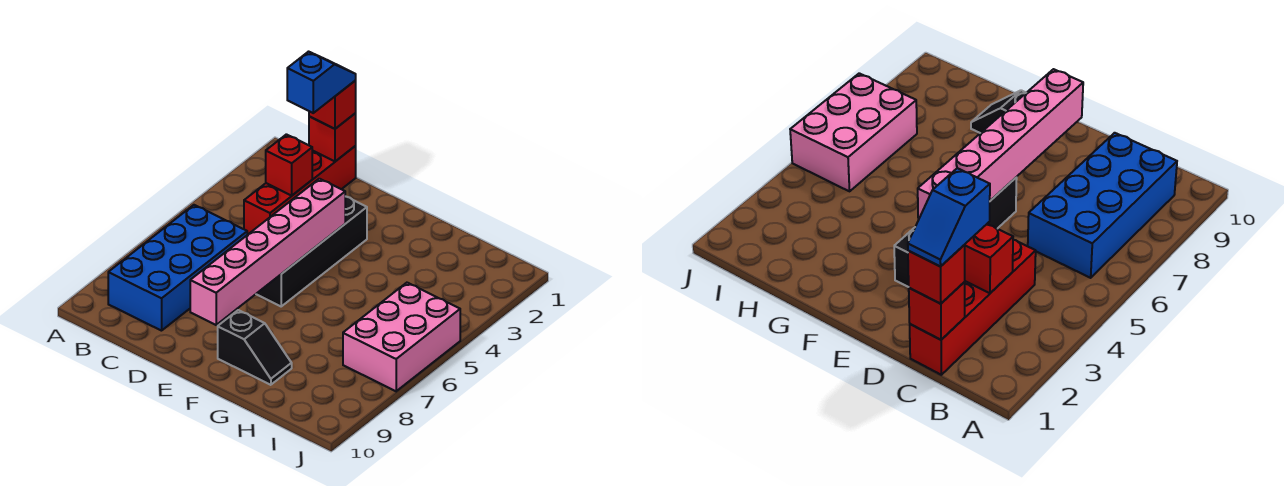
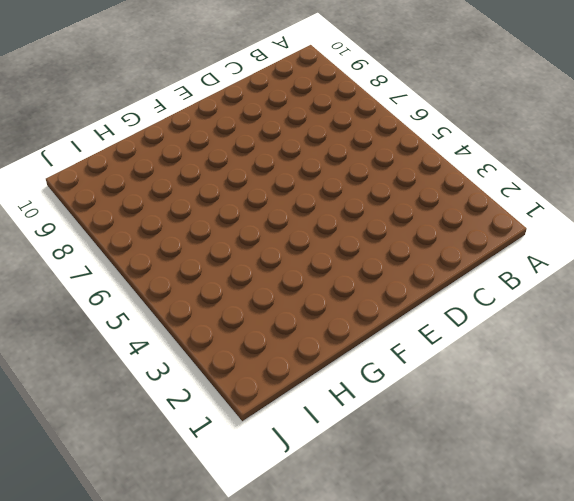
none -> blue brick B6:C9 level 1
none -> red brick C1:C4 level 1

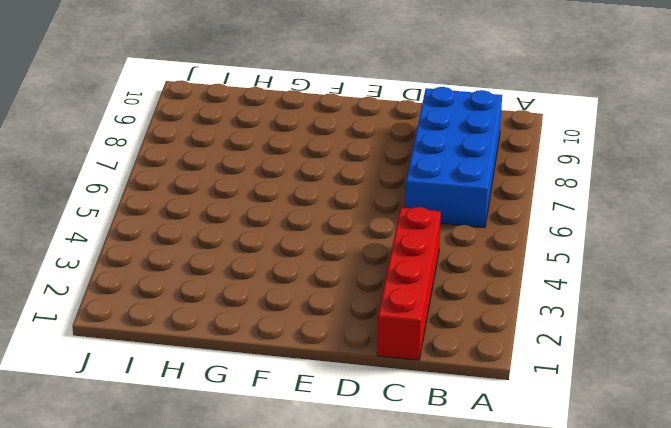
none -> black brick E3:E6 level 1
none -> black slope F9:G9 level 1 top F

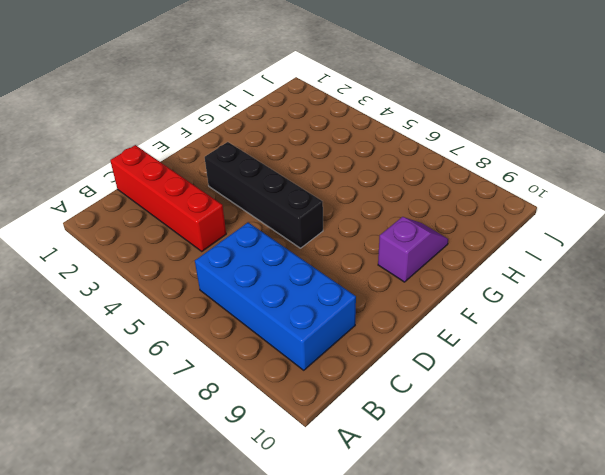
purple slope F9:G9 level 1 top F -> black slope F9:G9 level 1 top F
none -> pink brick I5:J7 level 1
none -> red brick C1 level 2

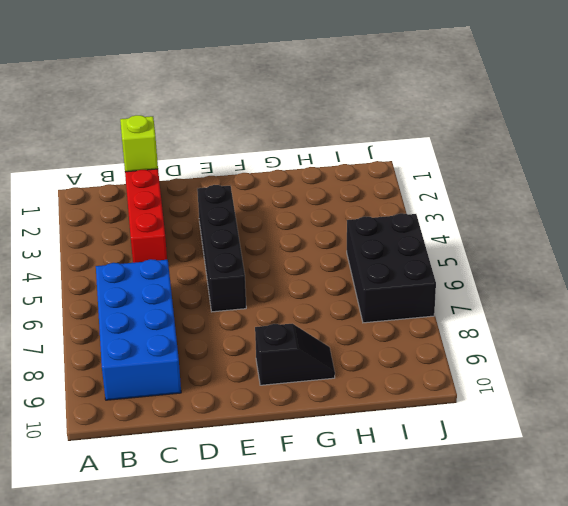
lime brick C1 level 2 -> red brick C1 level 2
black brick I5:J7 level 1 -> pink brick I5:J7 level 1
none -> red brick C3 level 2
none -> pink brick E4:E9 level 2

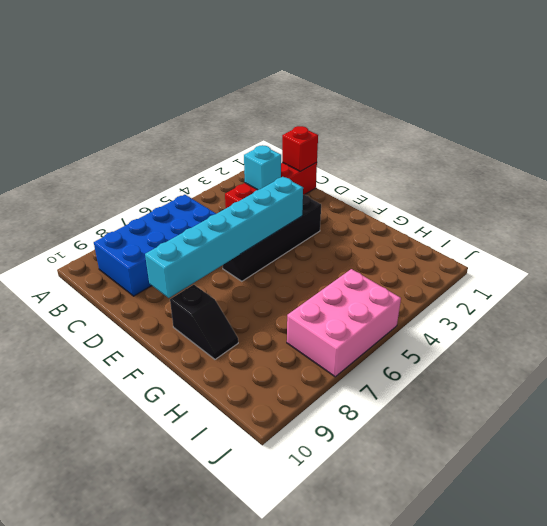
cyan brick C3 level 2 -> red brick C3 level 2
cyan brick E4:E9 level 2 -> pink brick E4:E9 level 2
none -> red brick C1 level 3
none -> blue slope C1:C2 level 4 top 2

